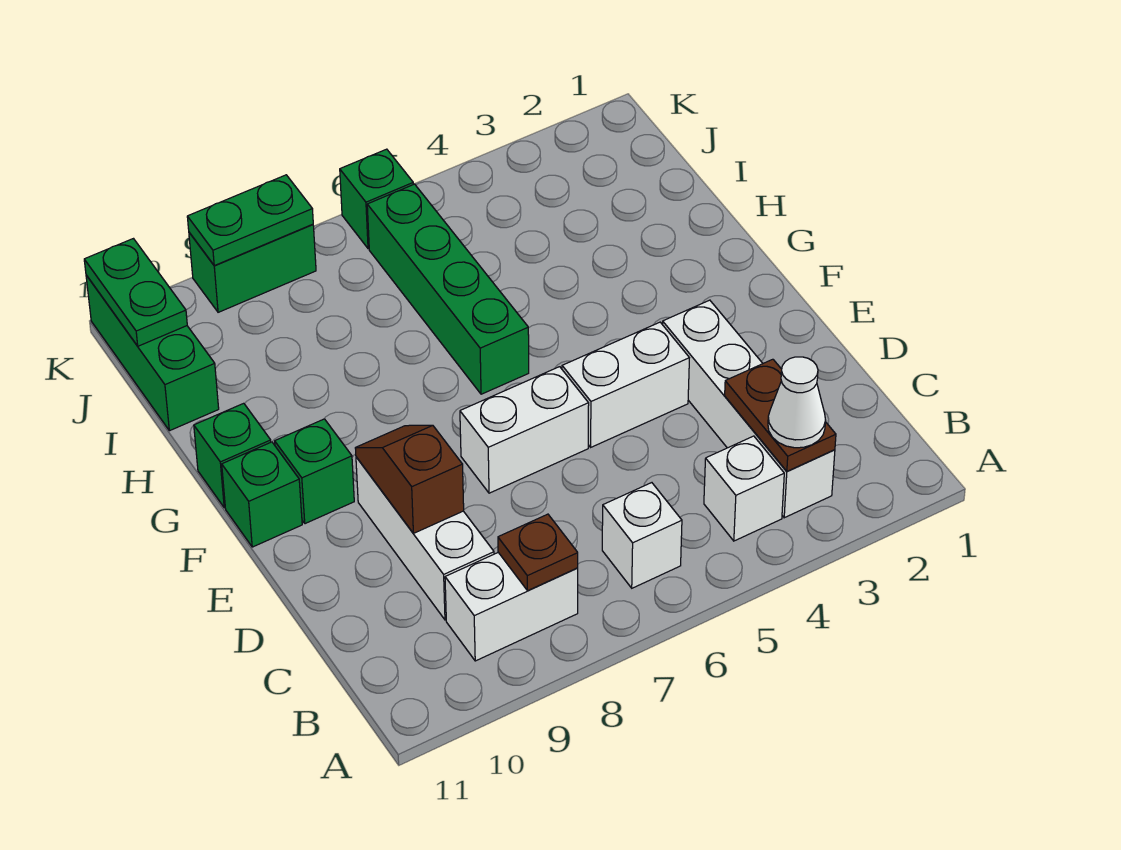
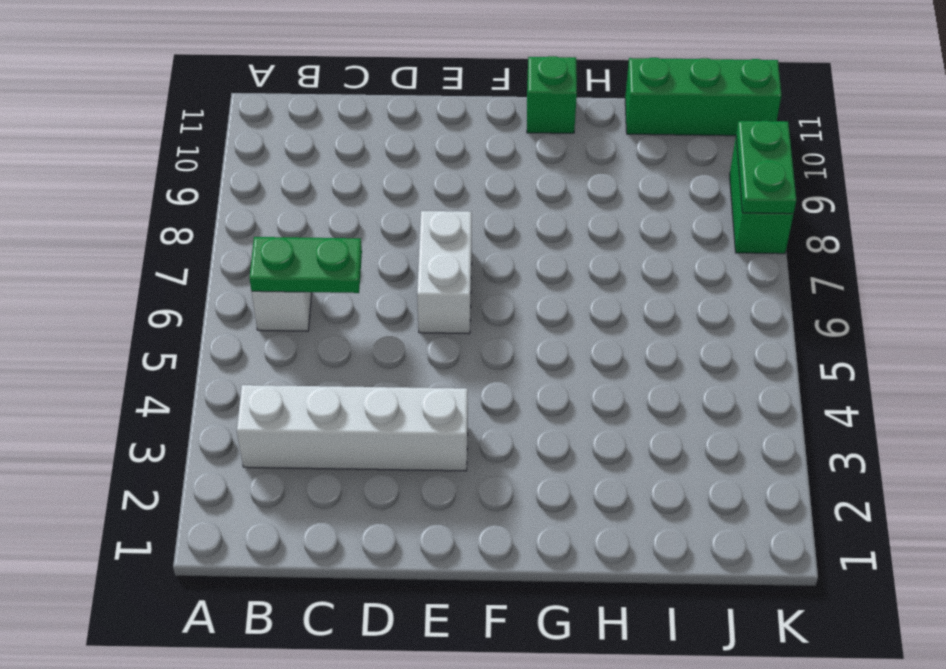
green plate B6:C6 level 2 -> green plate J11:K11 level 2
none -> white brick B4 level 1
none -> white brick B8:B9 level 1
none -> white brick C9:E9 level 1

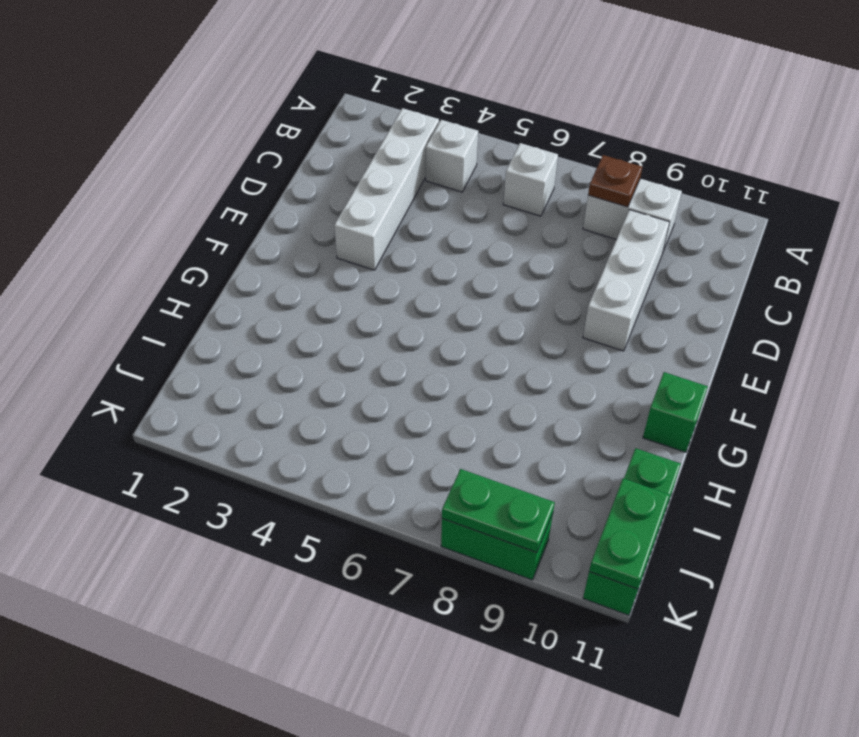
none -> white brick E4:E5 level 1
none -> white brick E6:E7 level 1
none -> green brick F10 level 1

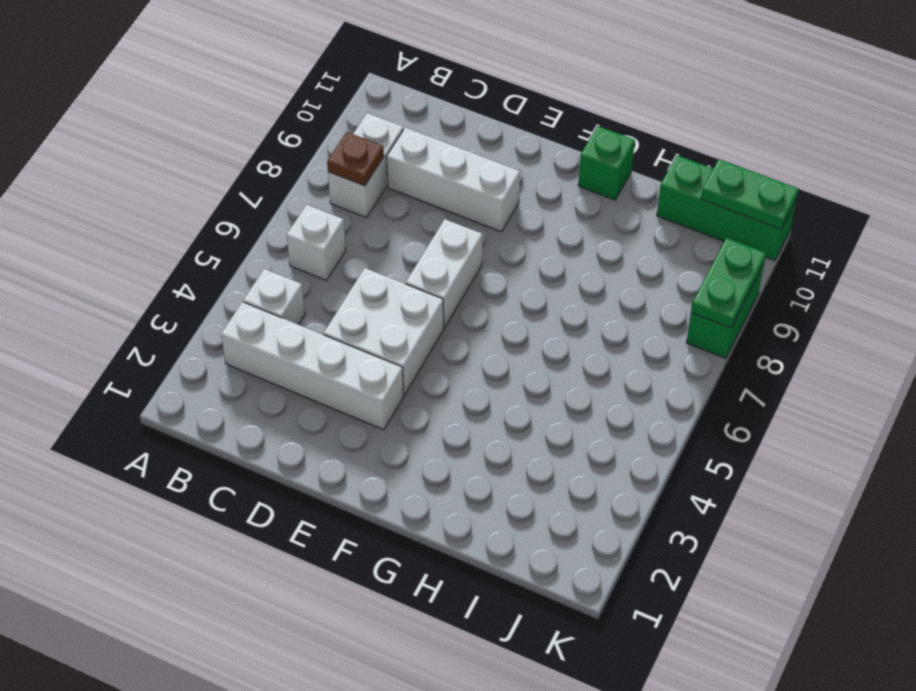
white brick D4:E5 level 1 -> white brick E4:E5 level 1
none -> green brick F10 level 1
none -> green brick F11 level 1
none -> green brick G6:J6 level 1

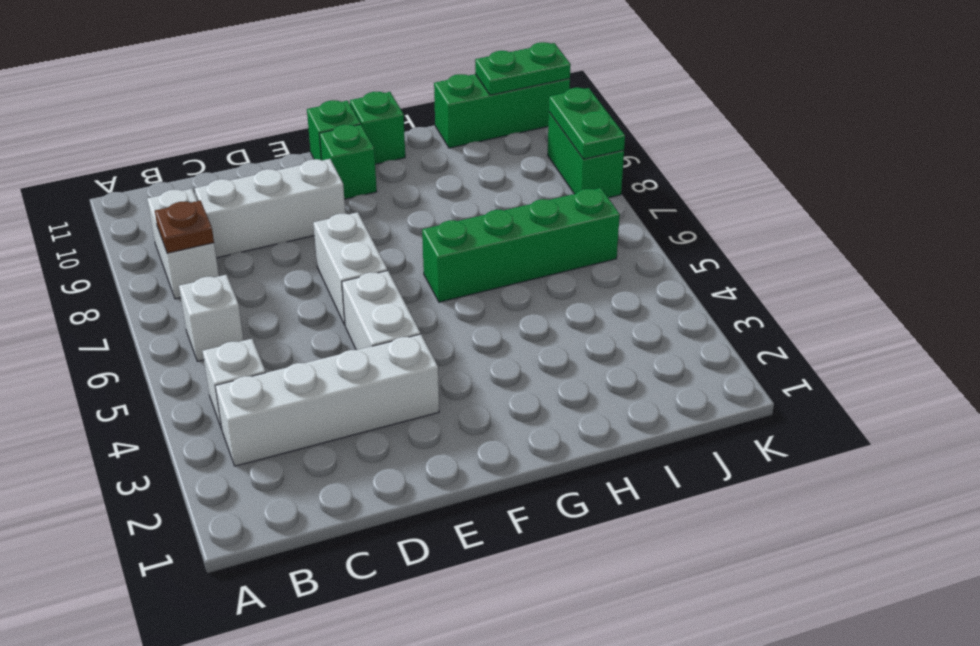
none -> green brick K6 level 1
none -> brown plate B3:C3 level 2
none -> brown slope D9:E9 level 2 top D

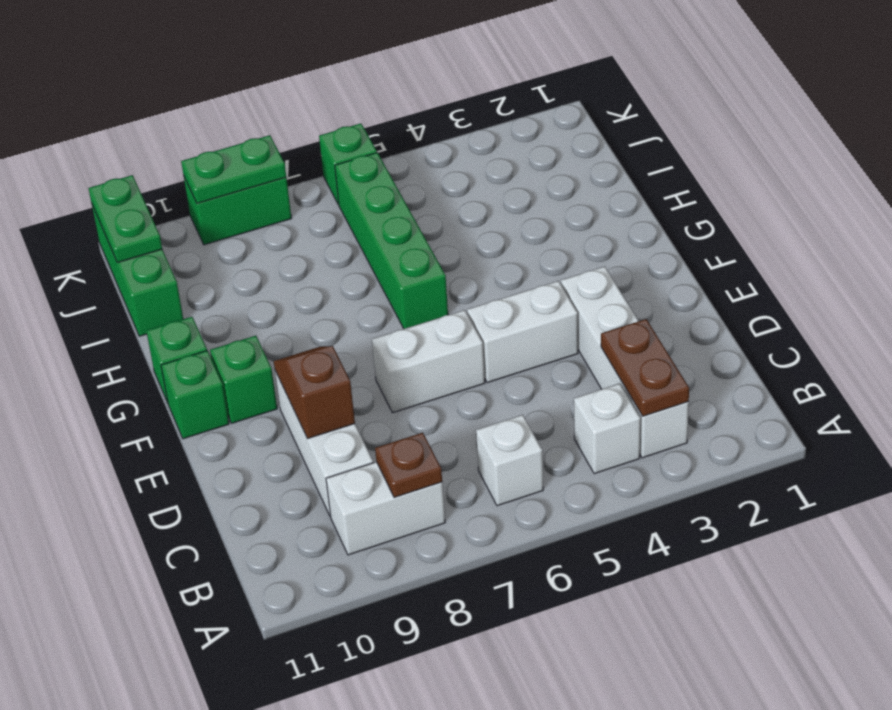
none -> white cone B3 level 3

